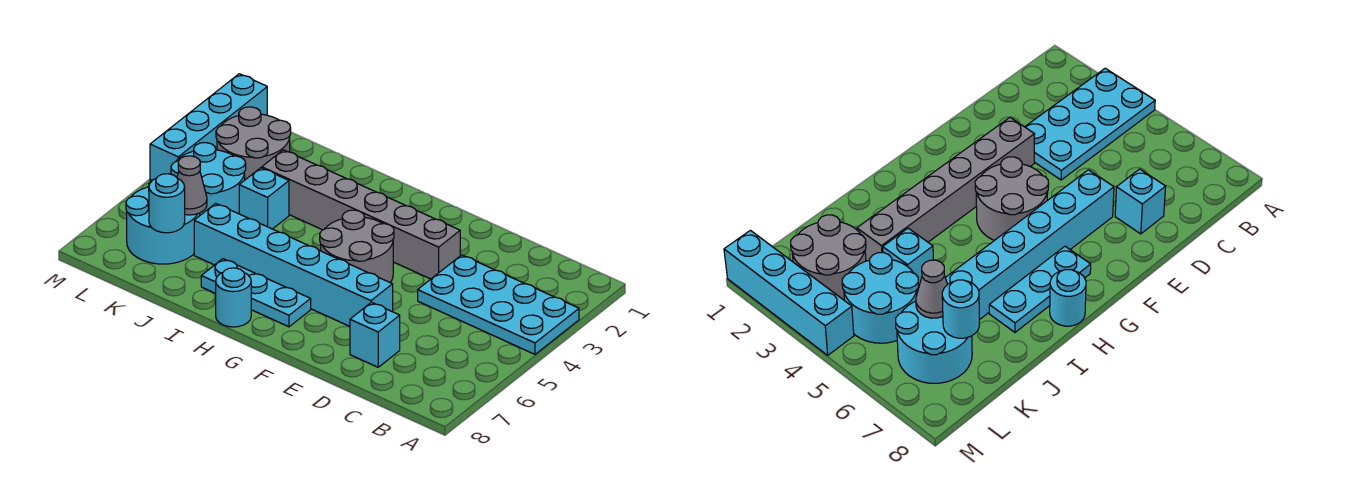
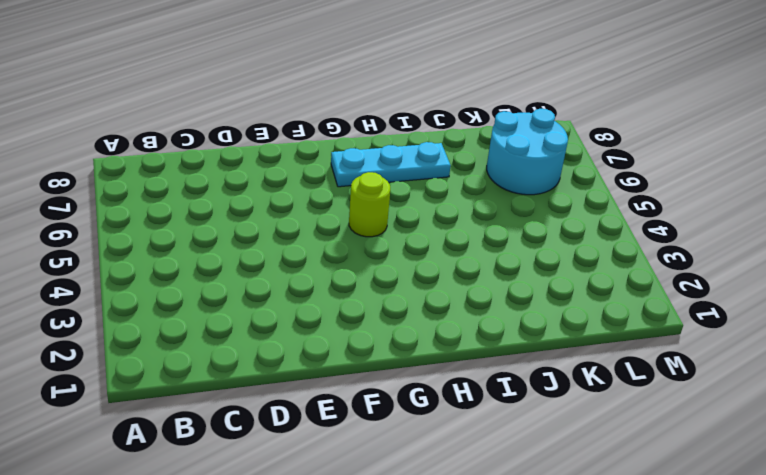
lime round brick G5 level 1 -> grey round brick F4:G5 level 1
none -> cyan plate A3:D4 level 1
none -> cyan brick D7 level 1
none -> grey brick E3:J3 level 1

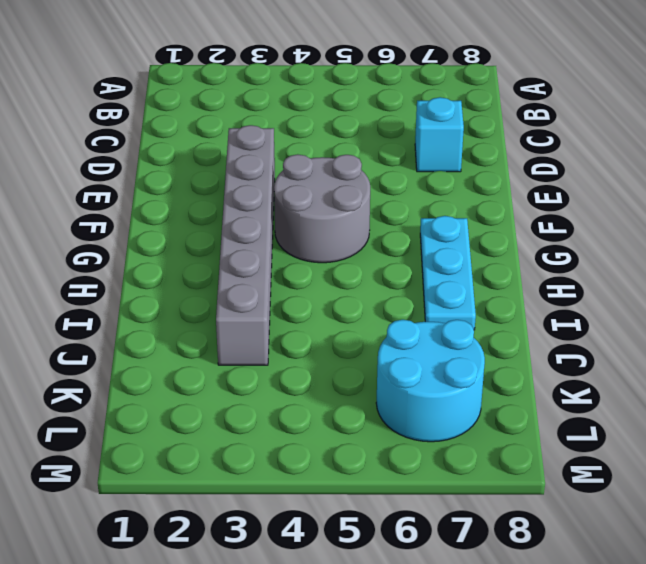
none -> cyan plate A3:D4 level 1
none -> cyan brick E6:J6 level 1
none -> cyan round brick H8 level 1

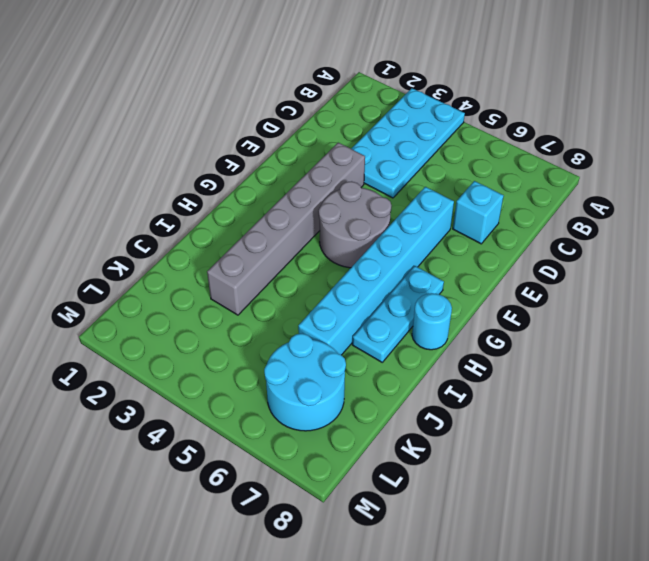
none -> cyan brick J4 level 1
none -> grey round brick K2:L3 level 1
none -> cyan round brick K4:L5 level 1

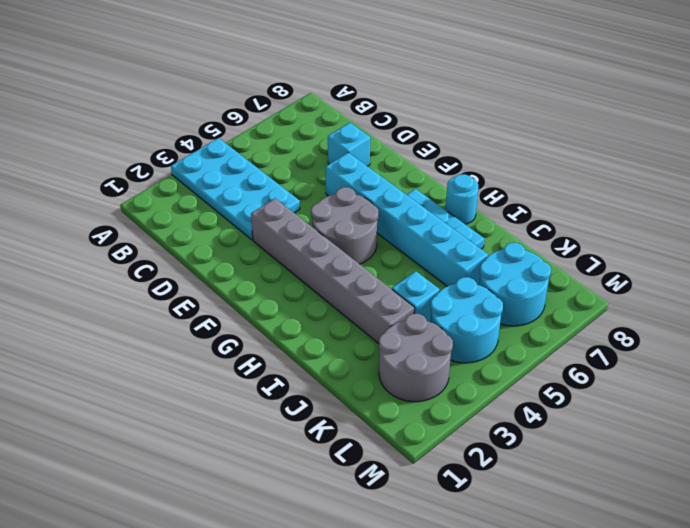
none -> cyan brick M1:M4 level 1
none -> grey cone K6 level 2
none -> cyan round brick K7 level 2

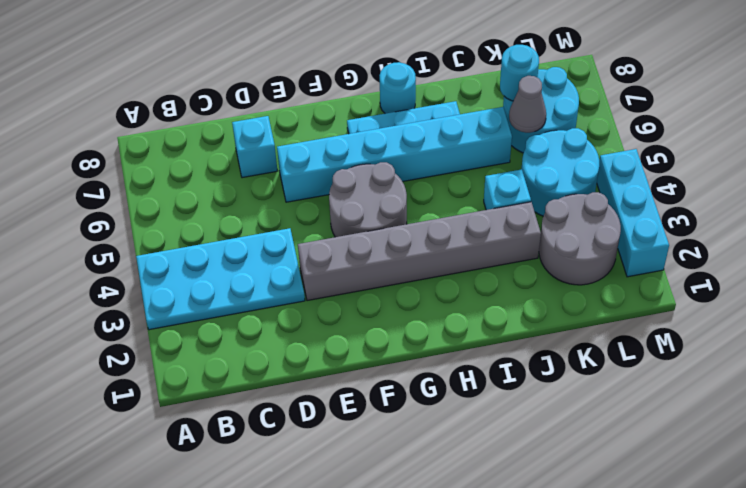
cyan brick M2:M4 level 1 -> cyan brick M1:M4 level 1

